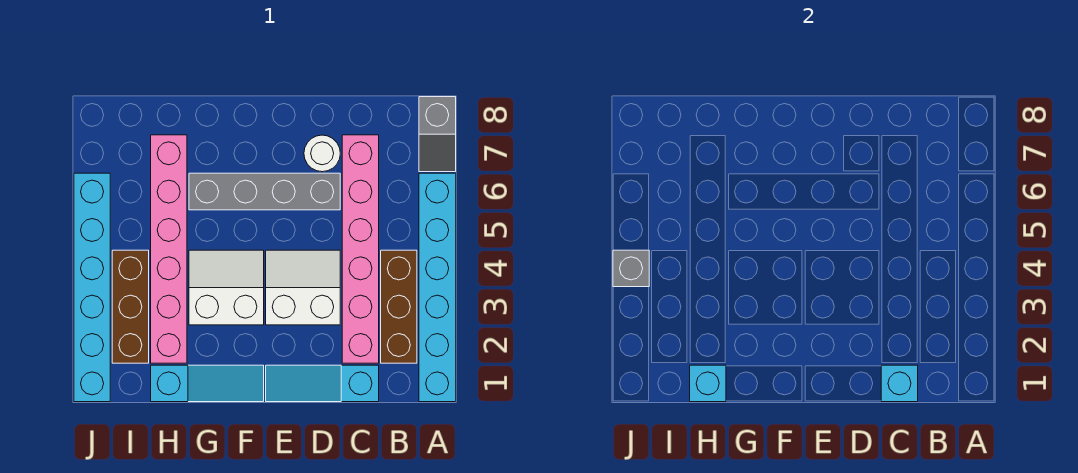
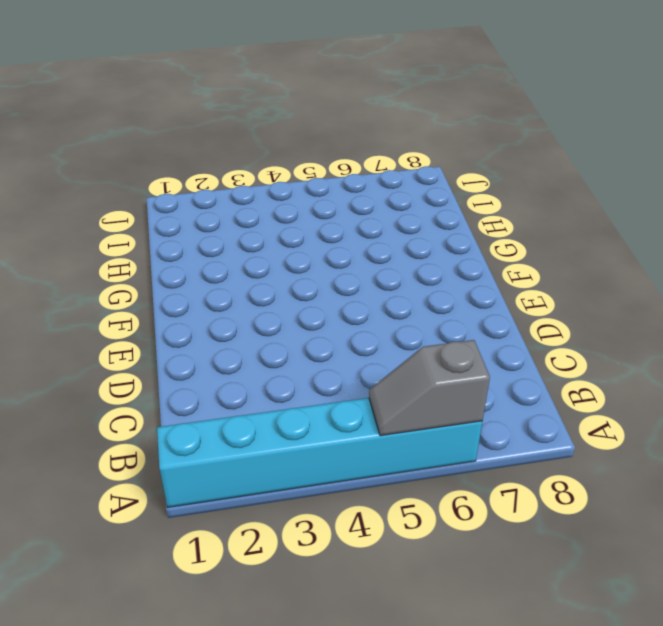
grey slope A5:A6 level 2 top 6 -> grey slope A7:A8 level 1 top 8
none -> brown brick B2:B4 level 1
none -> cyan slope C1:E1 level 1 top C
none -> pink brick C2:C7 level 1

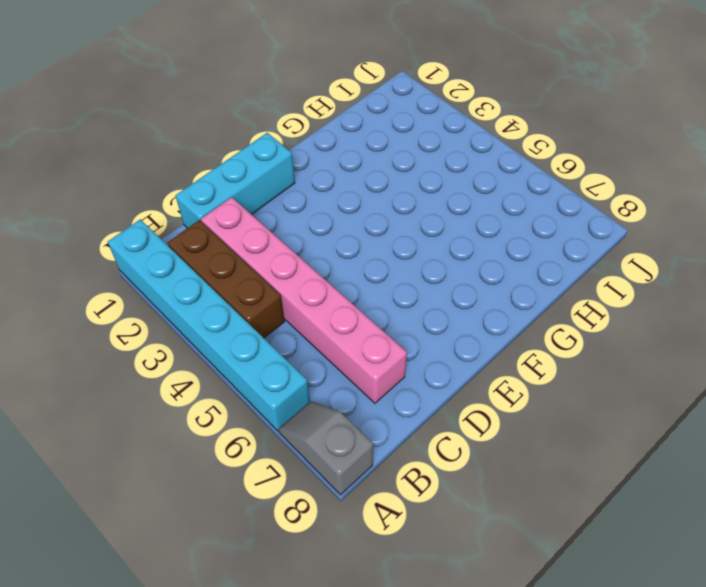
cyan brick C1:E1 level 1 -> cyan slope C1:E1 level 1 top C
none -> white slope D3:E4 level 1 top 3
none -> grey brick D6:G6 level 1
none -> white round brick D7 level 1

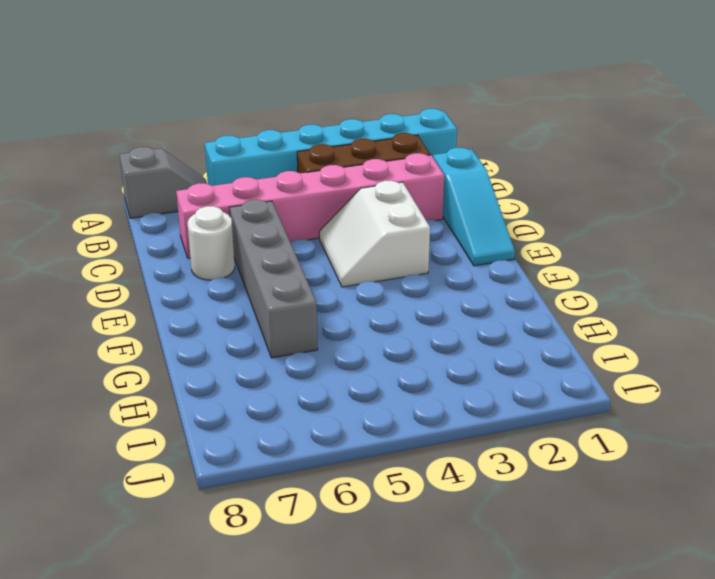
none -> cyan slope F1:H1 level 1 top H
none -> white slope F3:G4 level 1 top 3
none -> pink brick H2:H7 level 1

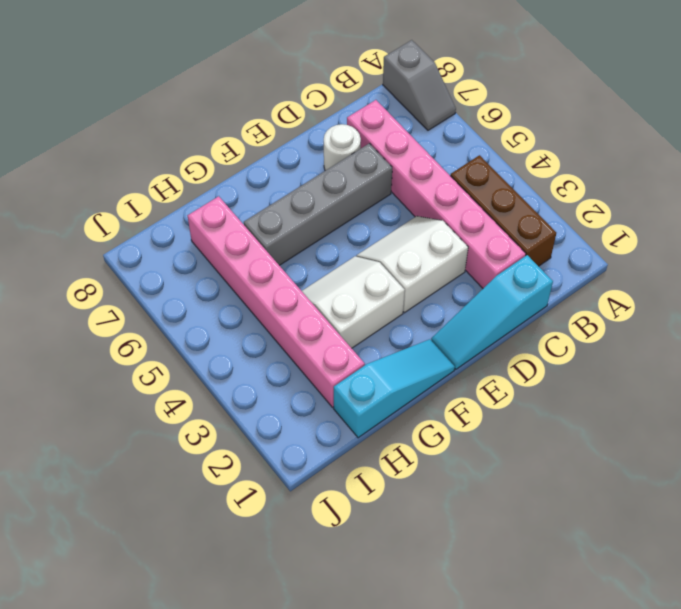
none -> cyan brick A1:A6 level 1
none -> brown brick I2:I4 level 1
none -> cyan brick J1:J6 level 1

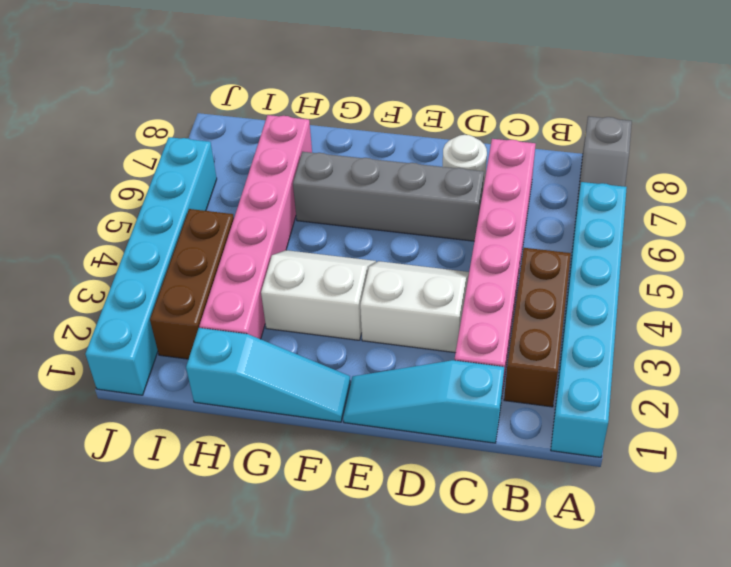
none -> cyan brick C1 level 2
none -> cyan brick H1 level 2
none -> grey brick J4 level 2

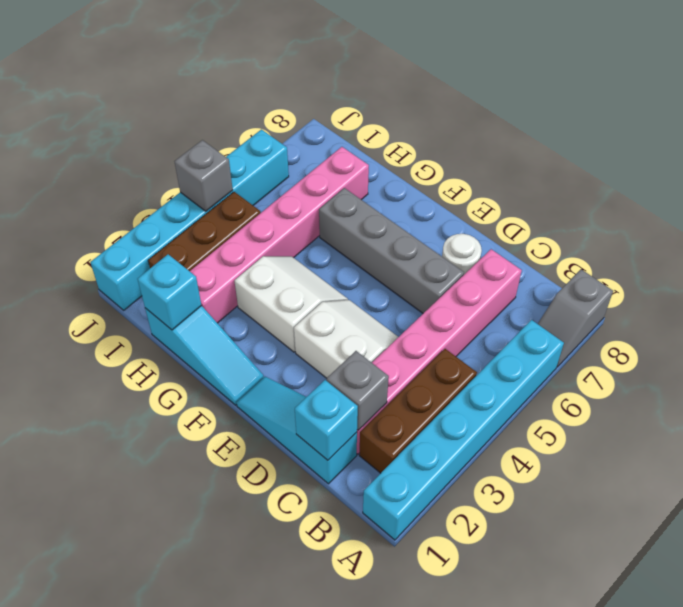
grey brick C2 level 2 -> none

